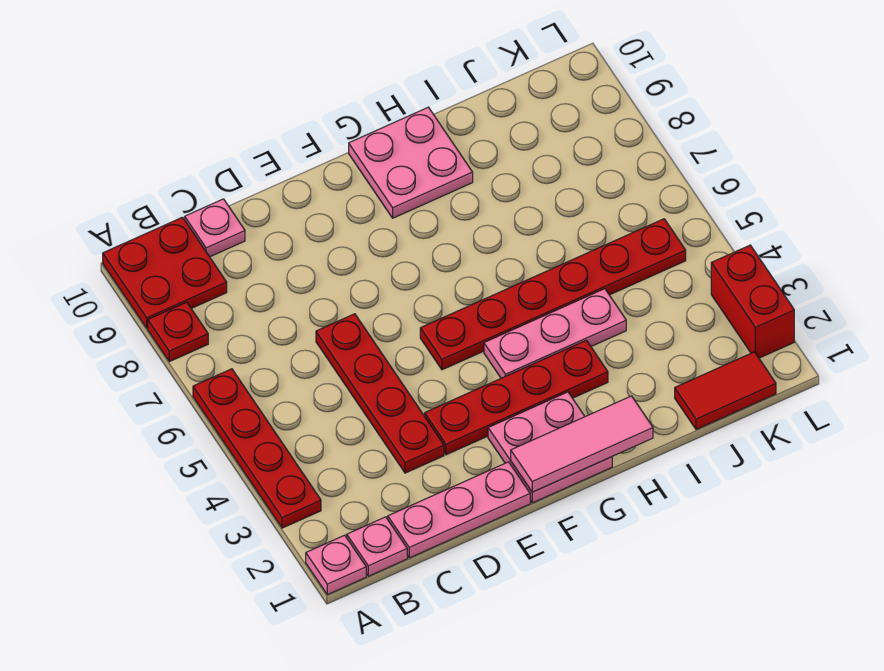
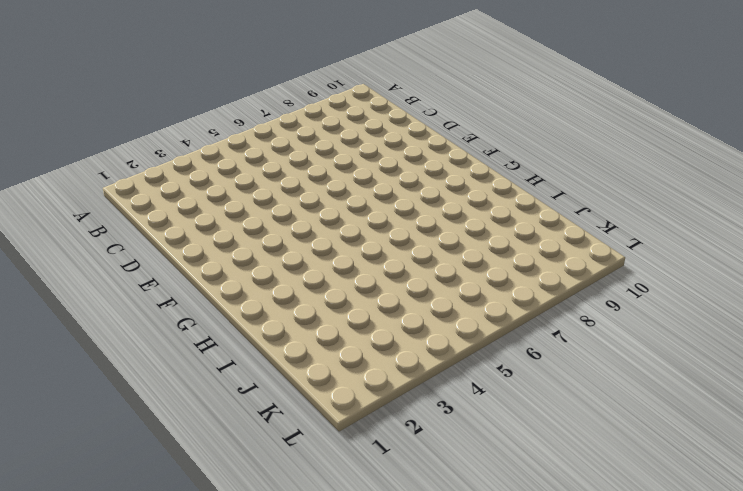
none -> pink plate A1 level 1
none -> red plate A3:A6 level 1
none -> red plate A8 level 1

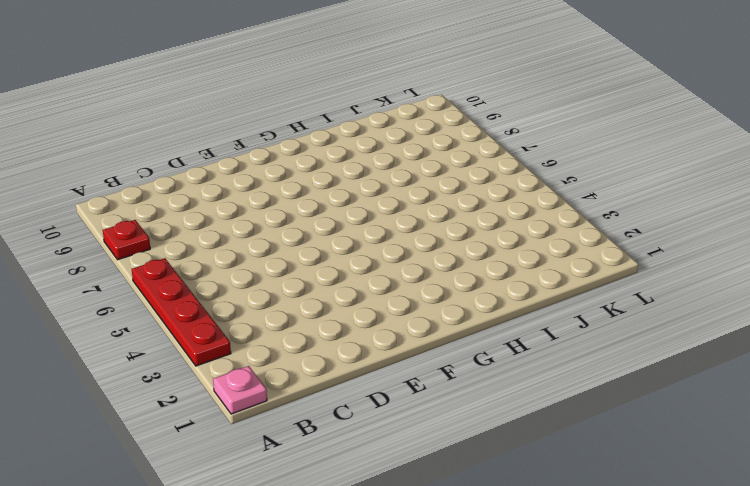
none -> red plate A9:B10 level 1
none -> pink plate B1 level 1
none -> pink plate C1:E1 level 1

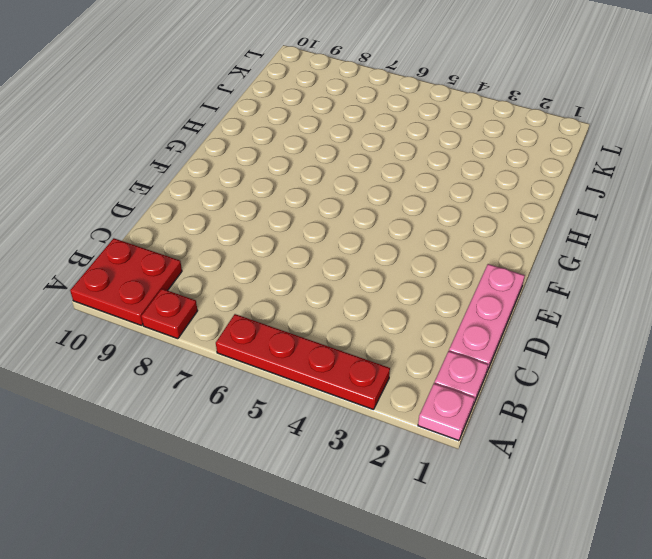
none -> pink plate C10 level 1
none -> red plate D3:D6 level 1
none -> red plate E3:H3 level 1

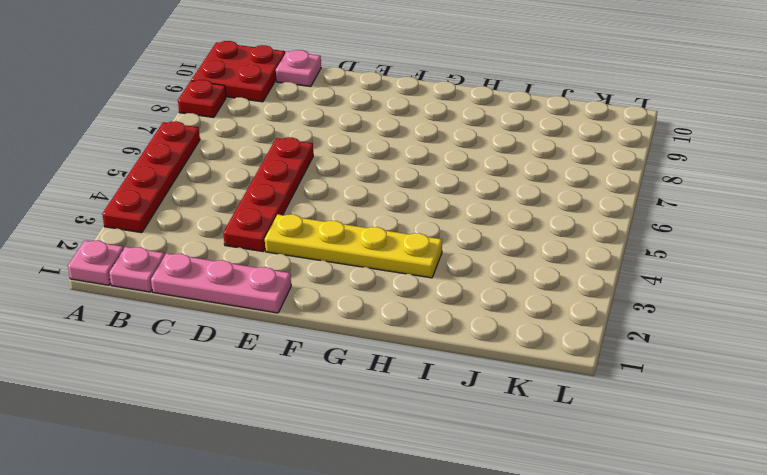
yellow plate E3:H3 level 1 -> red plate E3:H3 level 1
none -> pink plate F1:G2 level 1
none -> red plate F5:K5 level 1
none -> pink plate G4:I4 level 1

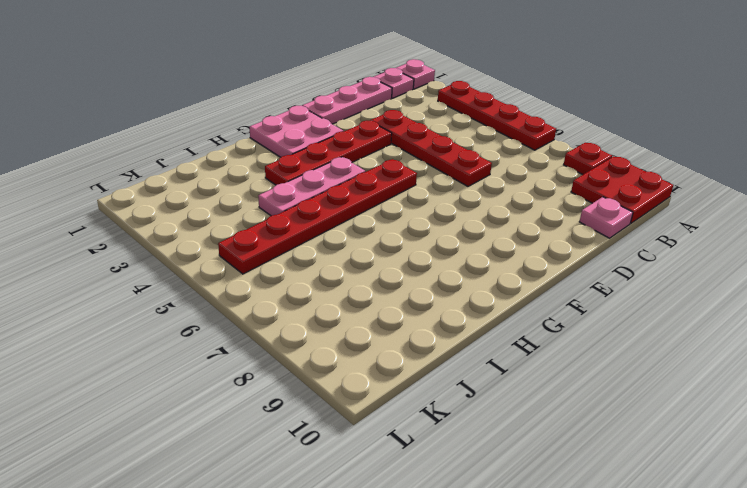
none -> pink plate G9:H10 level 1
none -> red tile J1:K1 level 1
none -> red brick L2:L3 level 1

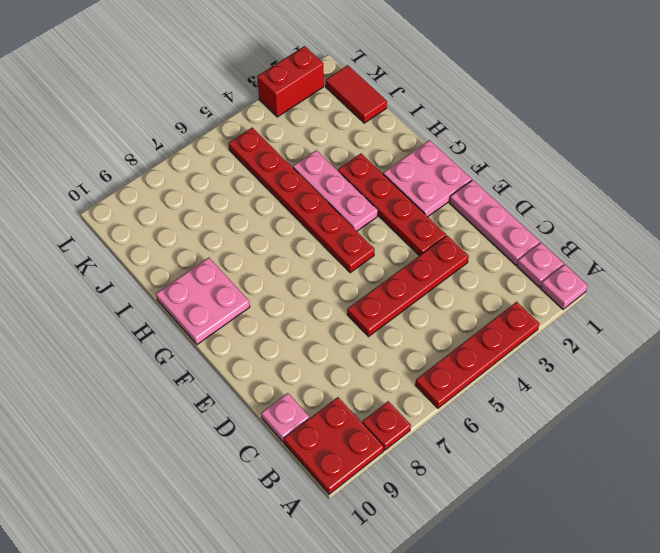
none -> pink tile F1:H1 level 2

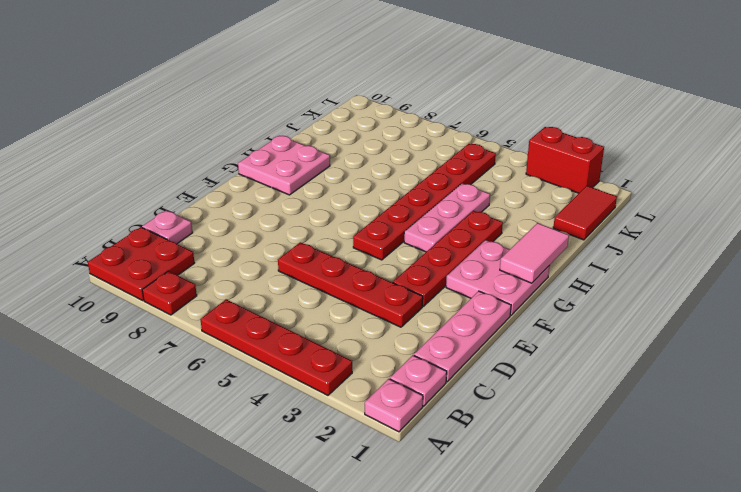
pink tile G1:H1 level 2 -> pink tile F1:H1 level 2

